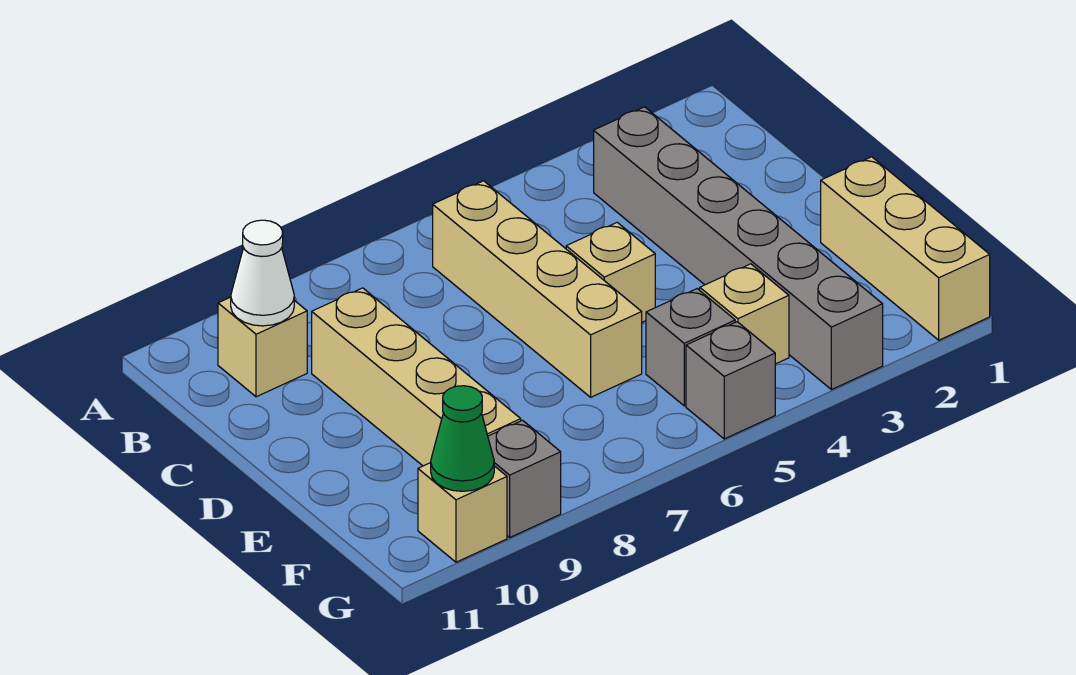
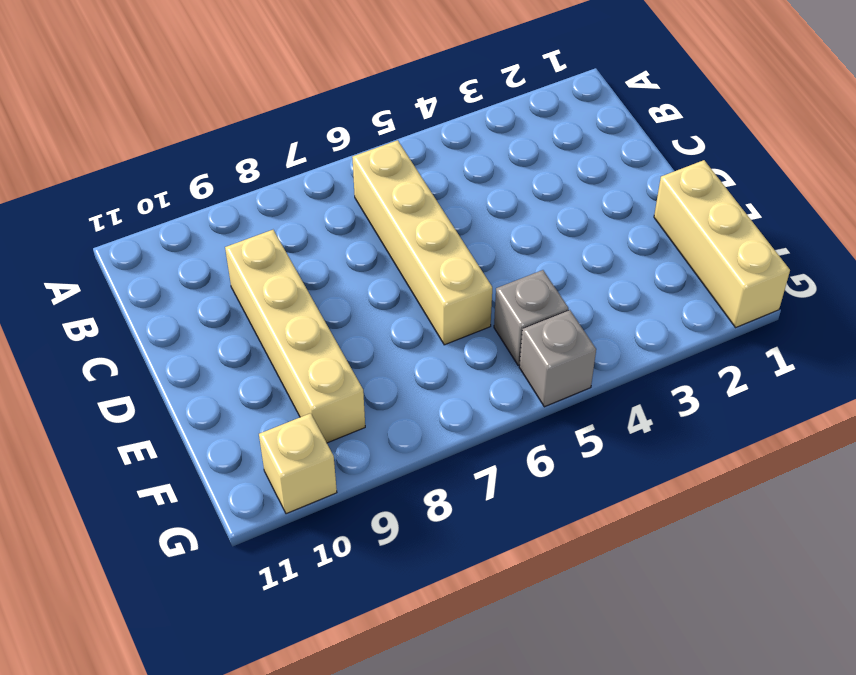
none -> grey brick B3:G3 level 1
none -> tan brick B10 level 1
none -> tan brick D5 level 1

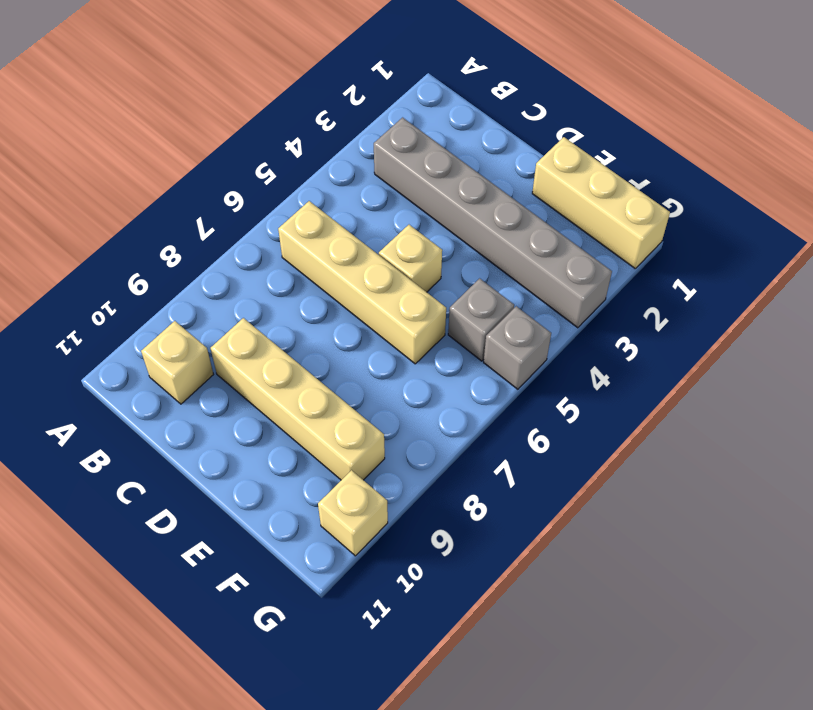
none -> tan brick F4 level 1
none -> grey brick G9 level 1
none -> white cone B10 level 2

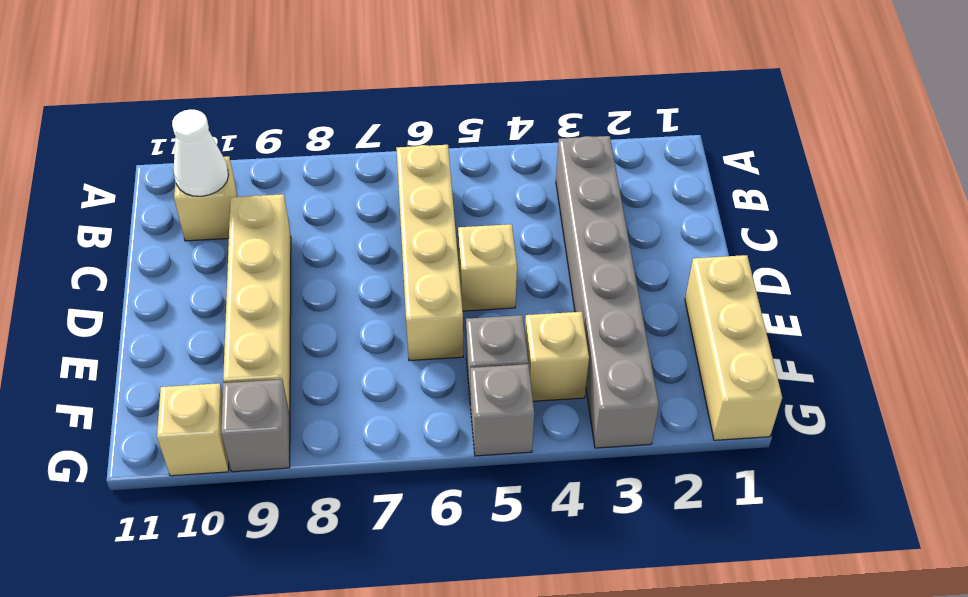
none -> green cone G10 level 2

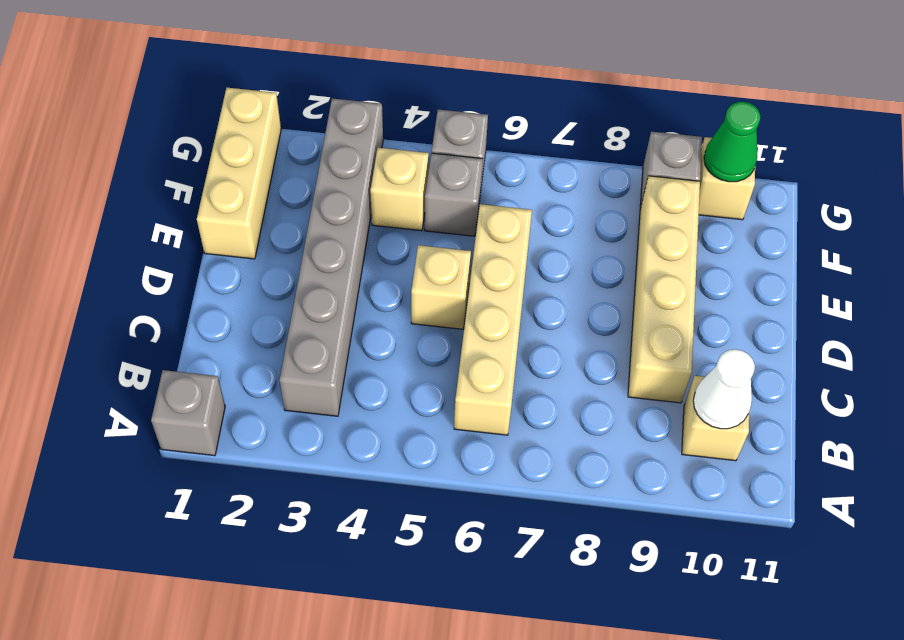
grey brick A1 level 1 -> none

